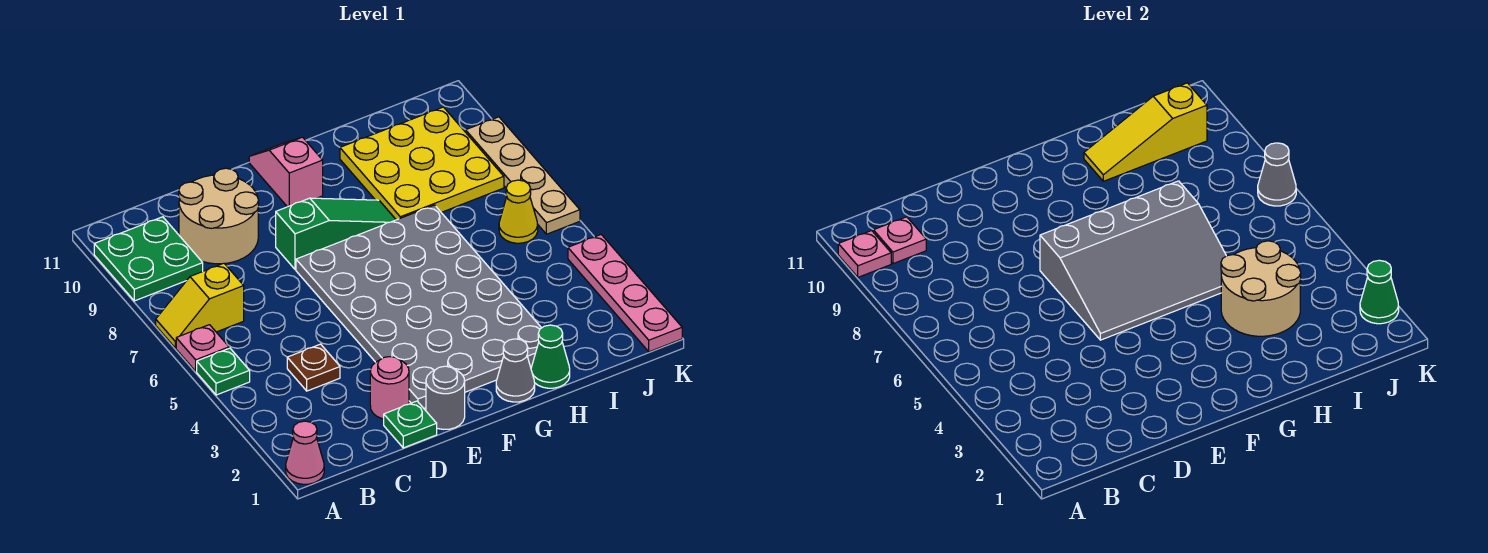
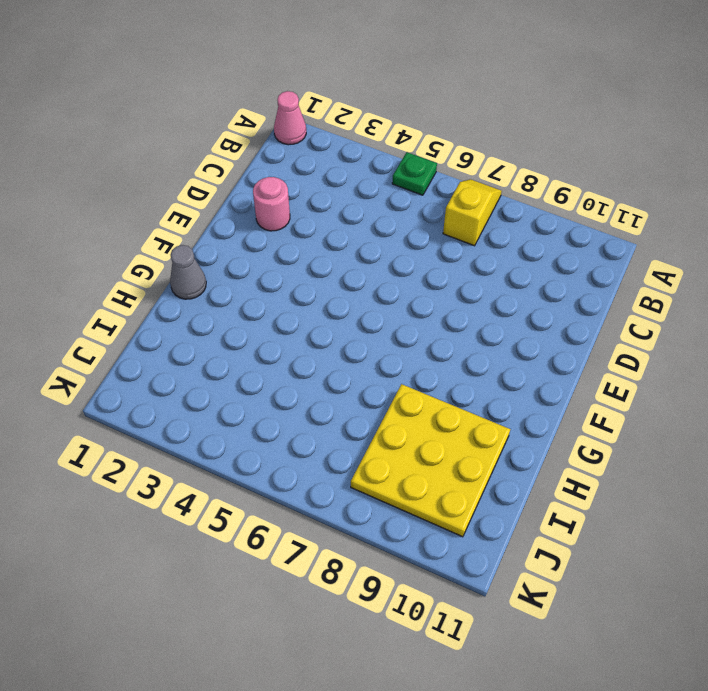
none -> pink plate A6 level 1
none -> green plate A9:B10 level 1
none -> brown plate C4 level 1

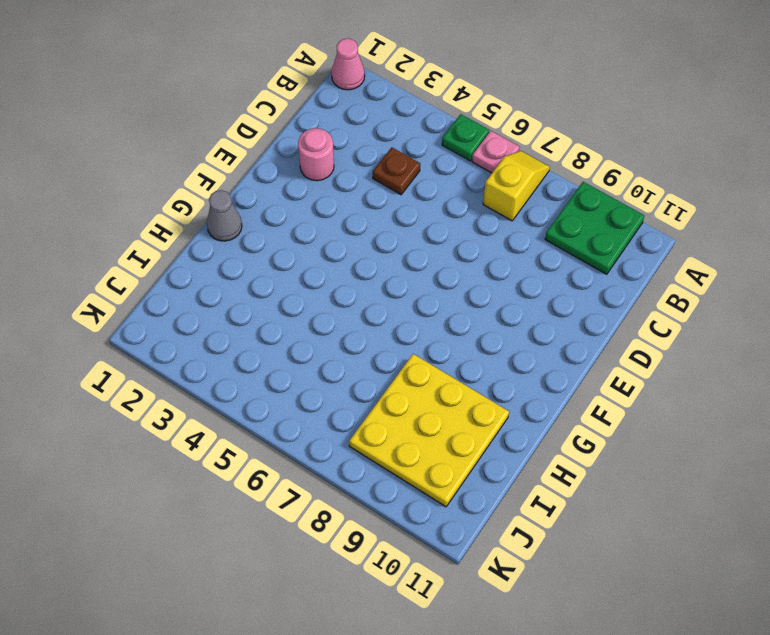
none -> tan round brick C9:D10 level 1
none -> green plate D1 level 1
none -> grey round brick E1 level 1

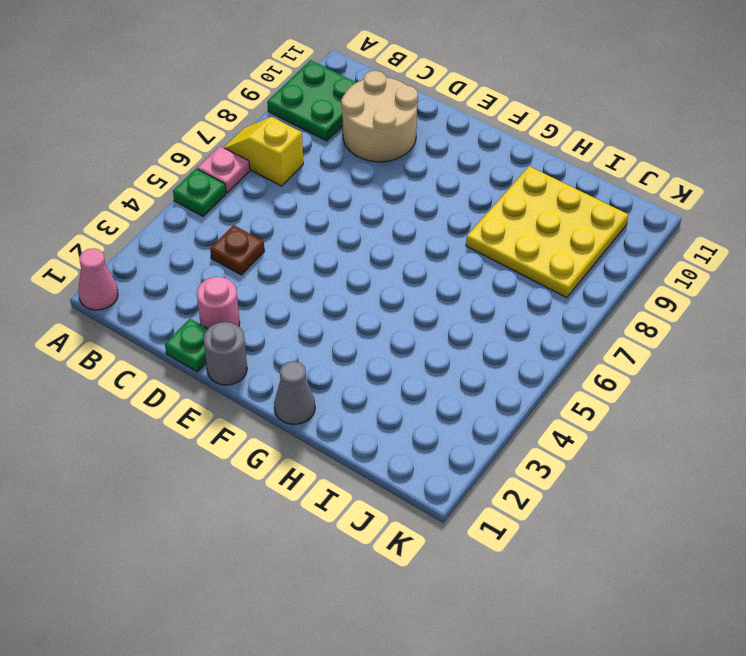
none -> grey plate E2:H7 level 1
none -> green slope E8:G8 level 1 top E
none -> pink slope F10:F11 level 1 top 10

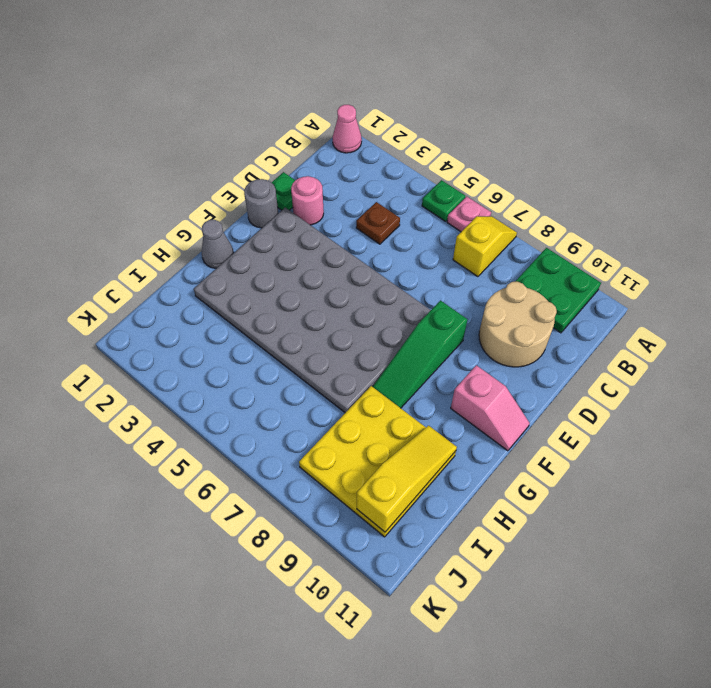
none -> green cone H1 level 1
none -> yellow cone J6 level 1
none -> pink plate K1:K4 level 1

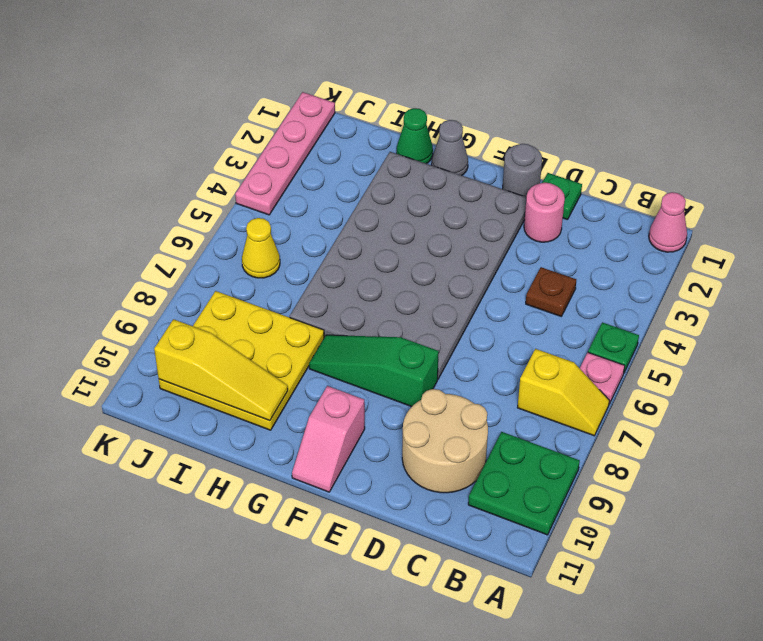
none -> tan plate K6:K9 level 1
none -> pink plate A10 level 2
none -> pink plate B10 level 2

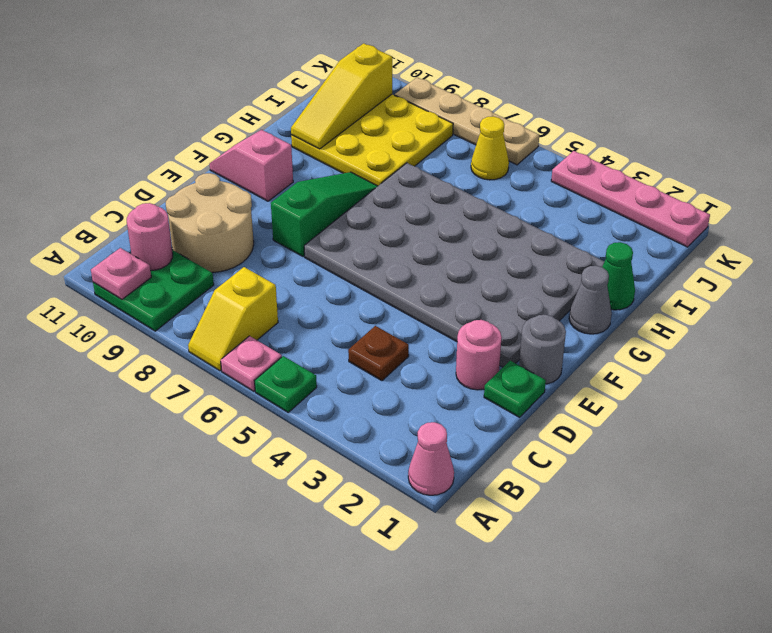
pink round brick B10 level 2 -> pink plate B10 level 2
none -> grey slope E5:H7 level 2 top 7
none -> tan round brick H3:I4 level 2
none -> green cone K2 level 2

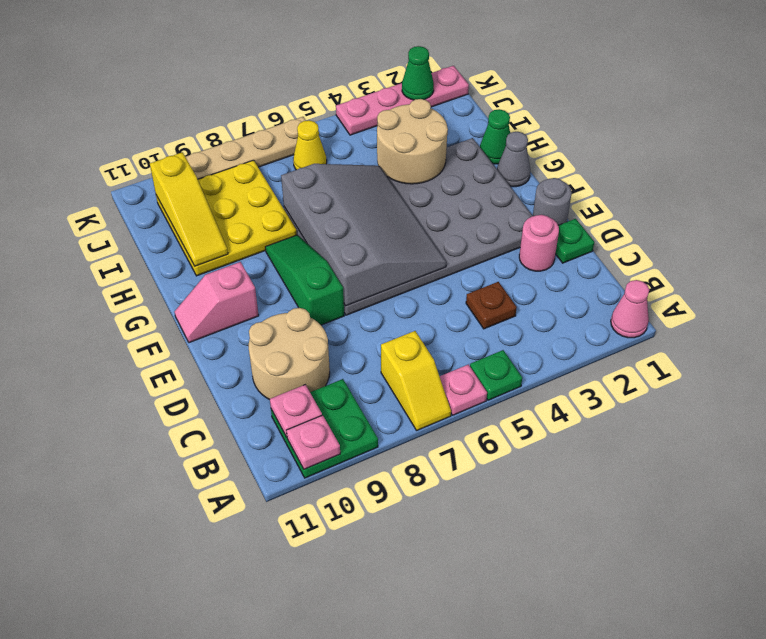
none -> grey cone K7 level 2

